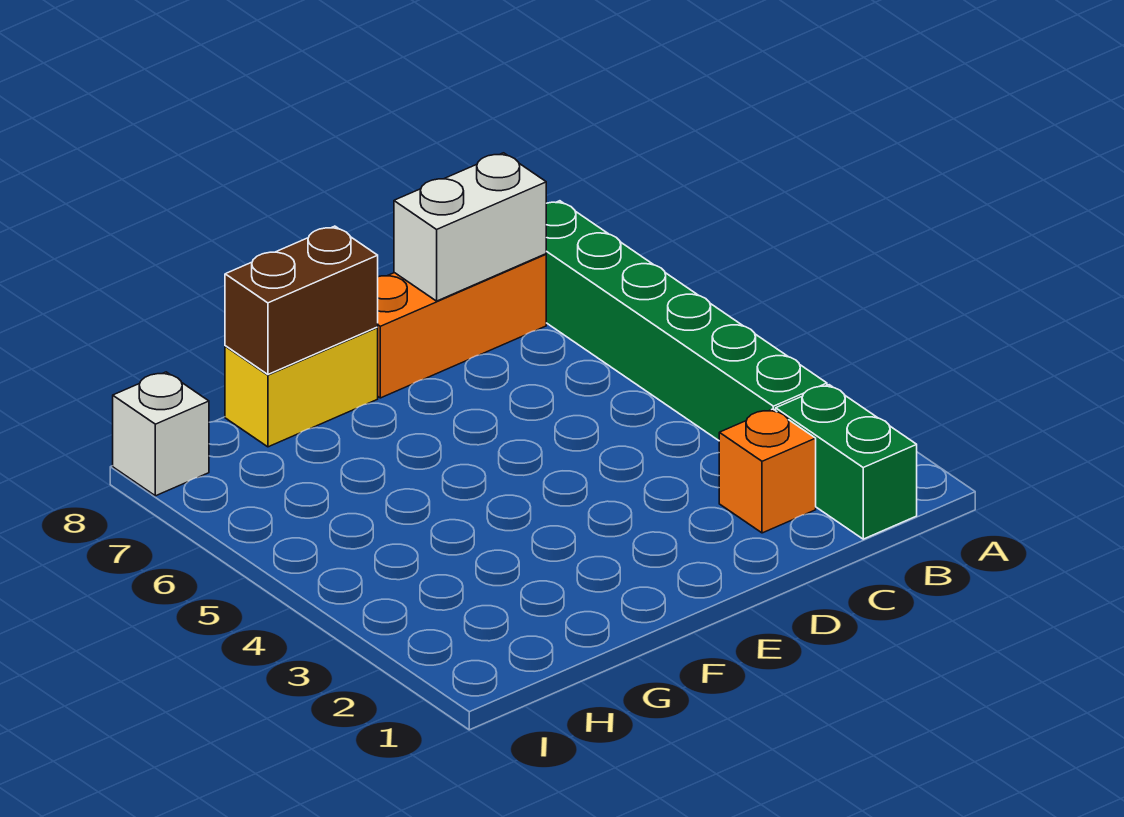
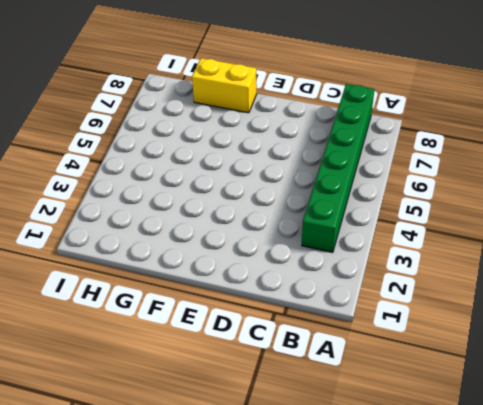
none -> green brick B1:B2 level 1
none -> orange brick C2 level 1

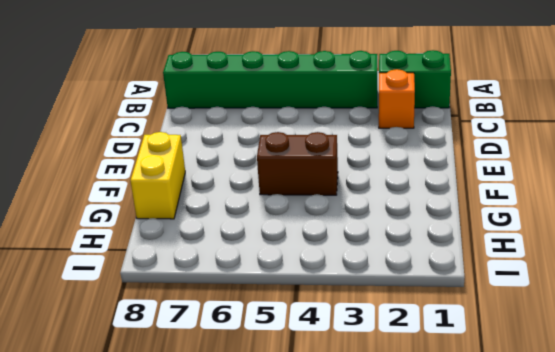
brown brick F4:F5 level 1 -> brown brick F8:G8 level 2
none -> orange brick C8:E8 level 1
none -> white brick I8 level 1

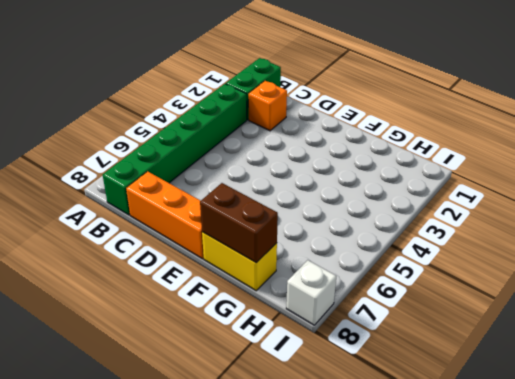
none -> white brick C8:D8 level 2

